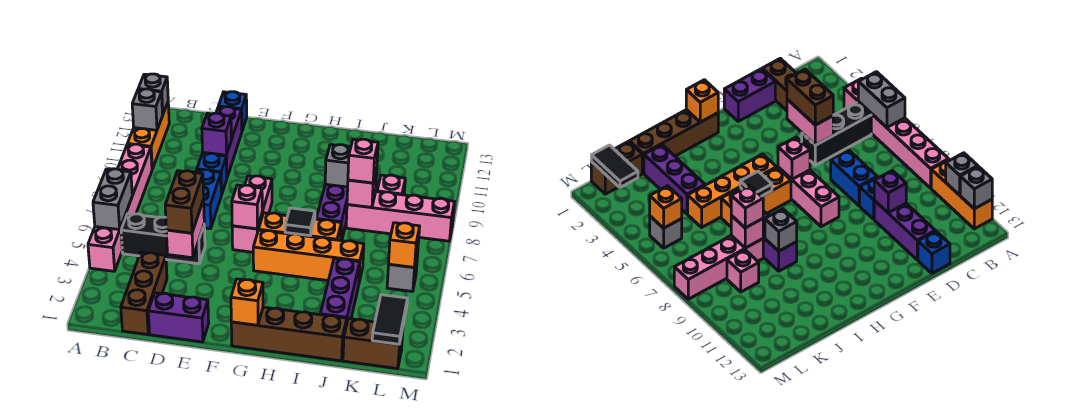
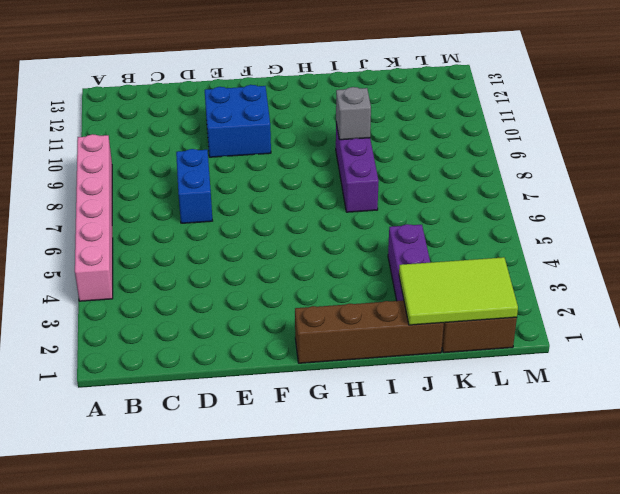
blue brick E10:F11 level 1 -> none
lime tile J1:L2 level 2 -> black tile L1:L2 level 2
none -> orange brick A10:A12 level 1
none -> black brick B5:D5 level 1
none -> brown brick C1:C3 level 1
none -> purple brick D1:E1 level 1

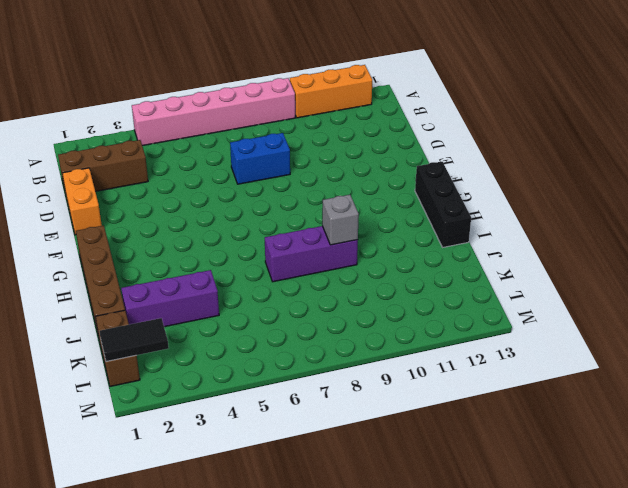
orange brick D1:E1 level 1 -> purple brick D1:E1 level 1
black brick G13:I13 level 1 -> black brick B5:D5 level 1
none -> blue brick D9 level 1
none -> purple brick D10:D12 level 1
none -> blue brick D13 level 1
none -> pink brick F6:F8 level 1

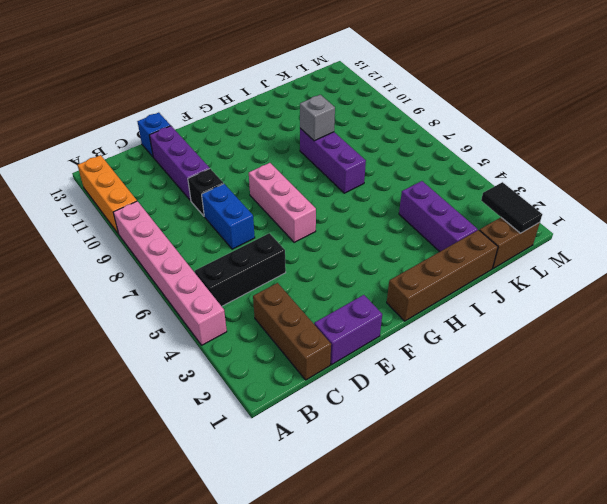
black brick D9 level 1 -> blue brick D9 level 1
none -> orange brick G5:J5 level 1
none -> orange brick G6:I6 level 1
none -> pink brick J8:M8 level 1
none -> pink brick K9 level 1

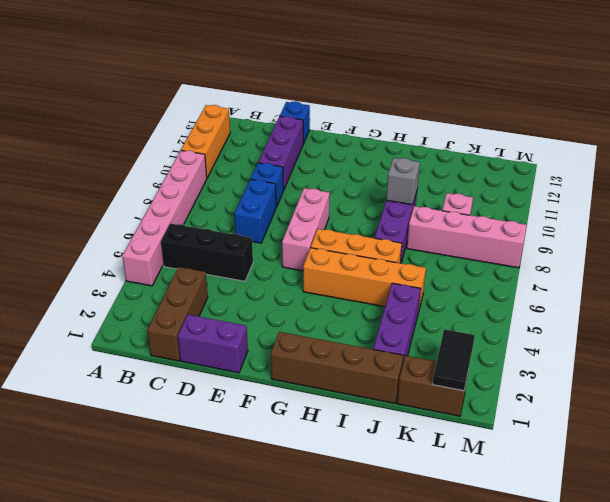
none -> grey brick L5 level 1
none -> grey brick A5:A6 level 2
none -> grey brick A11 level 2
none -> grey brick A12 level 2

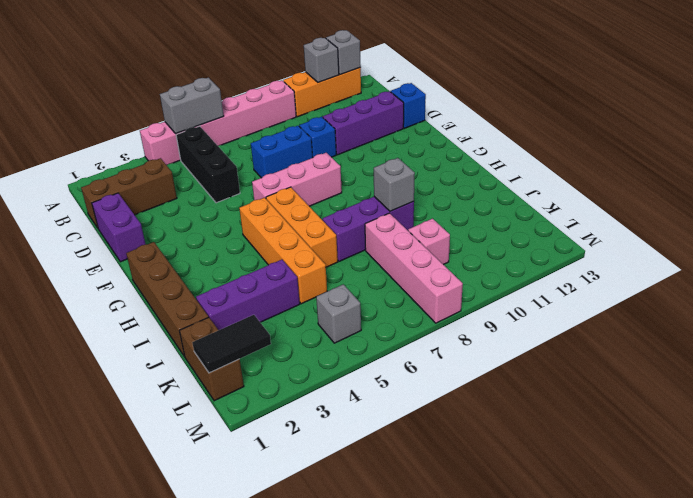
none -> pink brick D4:D5 level 2
none -> purple brick D10 level 2
none -> pink brick F6 level 2
none -> orange brick G1 level 2

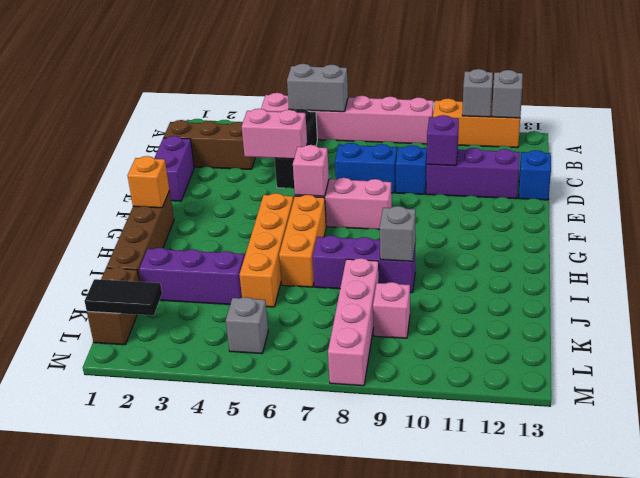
none -> black tile H6 level 2
none -> pink brick J8 level 2
none -> orange brick L5 level 2
none -> brown brick D4:D5 level 3

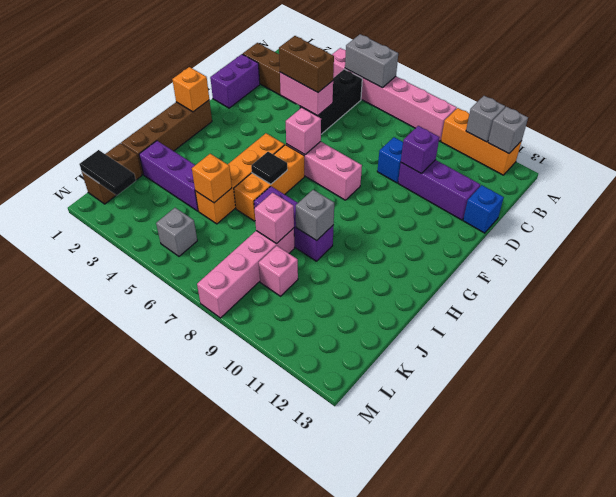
orange brick J5 level 2 -> orange brick L5 level 2
none -> blue brick D7:D8 level 1
none -> pink brick J8 level 3

